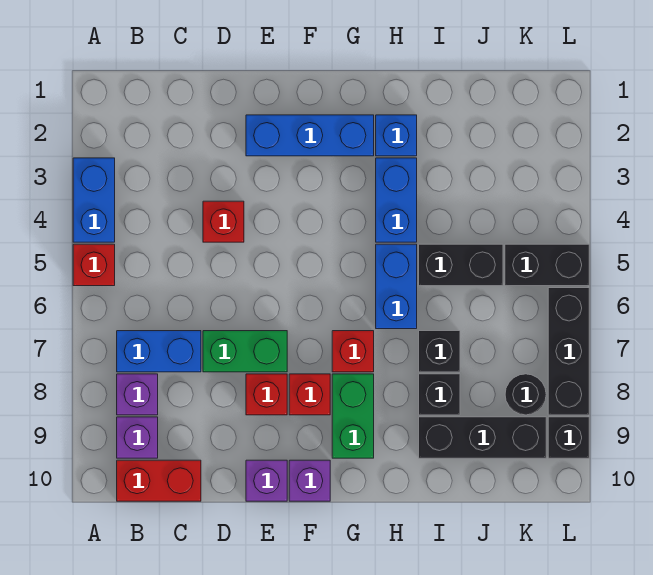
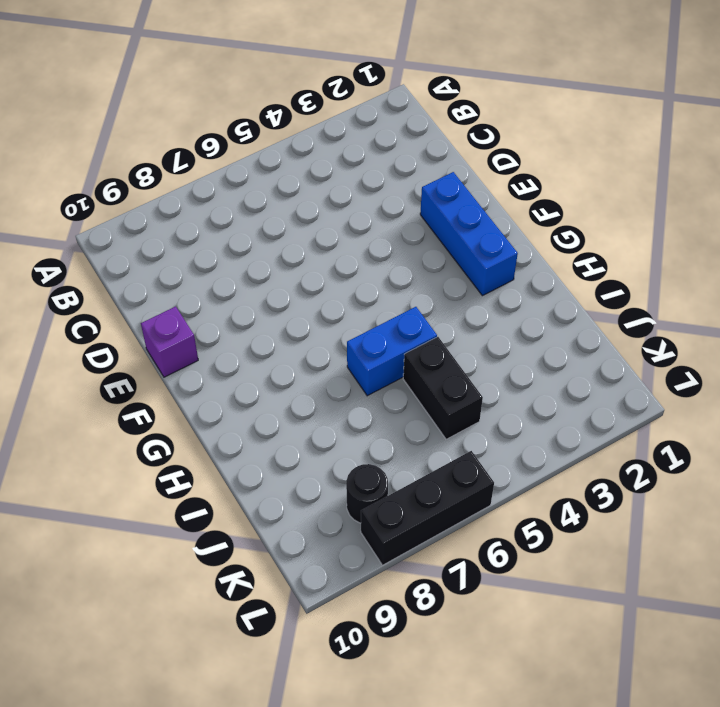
none -> blue brick A3:A4 level 1
none -> red brick A5 level 1
none -> blue brick B7:C7 level 1

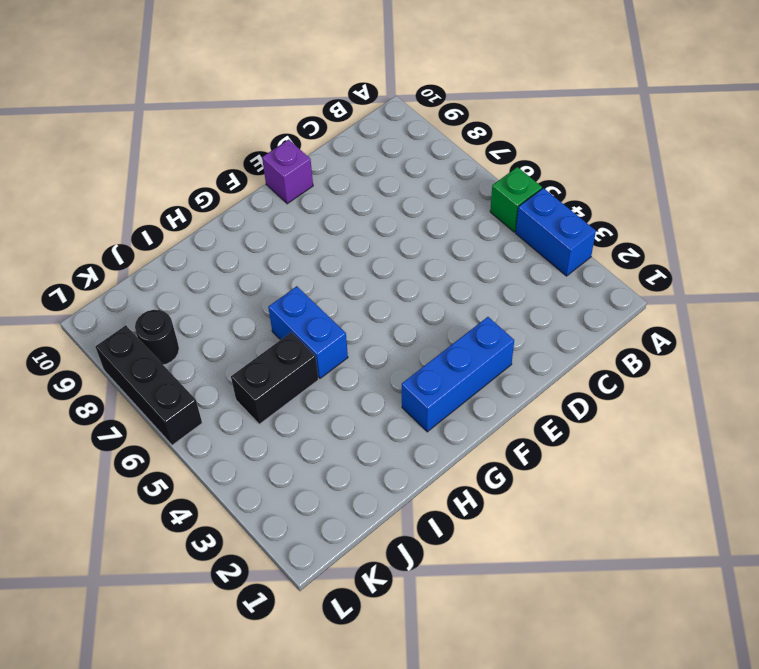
green brick A5 level 1 -> red brick A5 level 1
none -> blue brick B7:C7 level 1
none -> purple brick B8 level 1
none -> purple brick B9 level 1

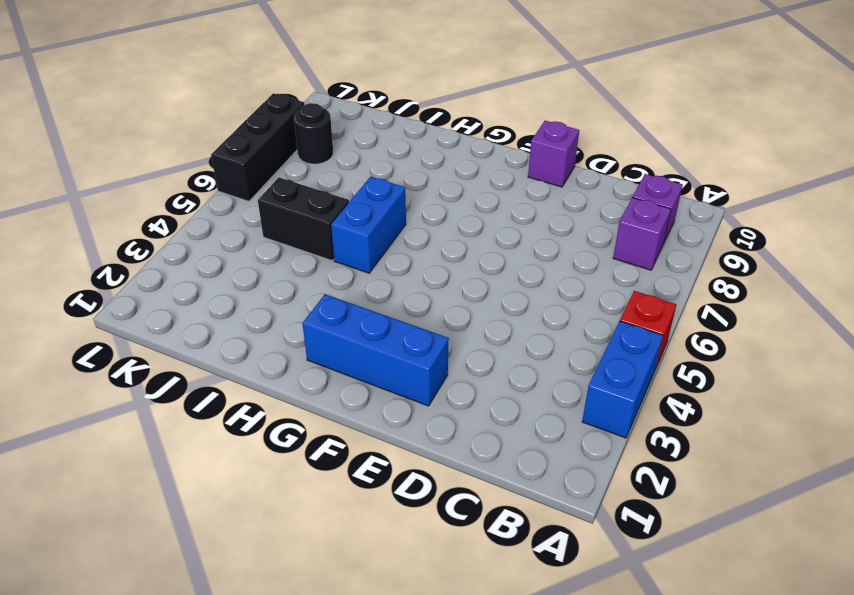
none -> blue brick B7:C7 level 1
none -> red brick B10:C10 level 1
none -> red brick D4 level 1

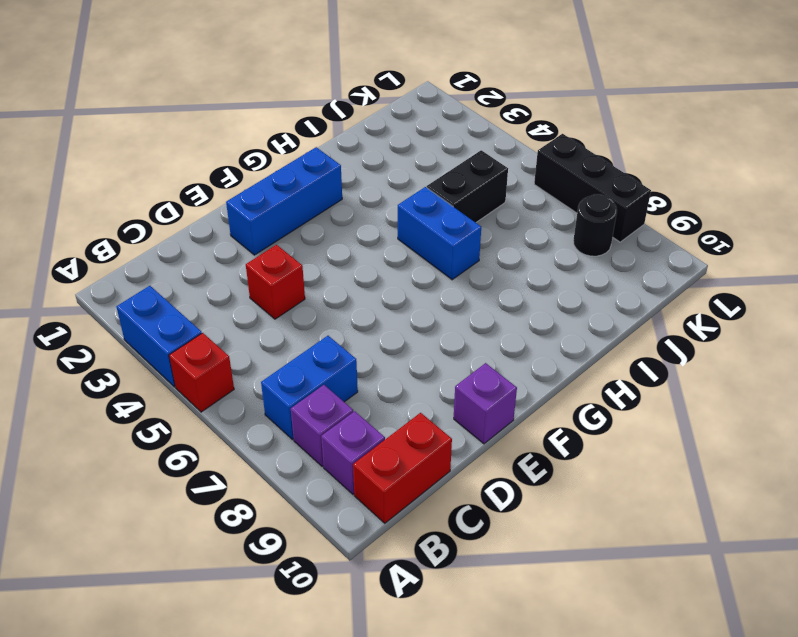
none -> green brick D7:E7 level 1
none -> red brick E8 level 1
none -> red brick F8 level 1

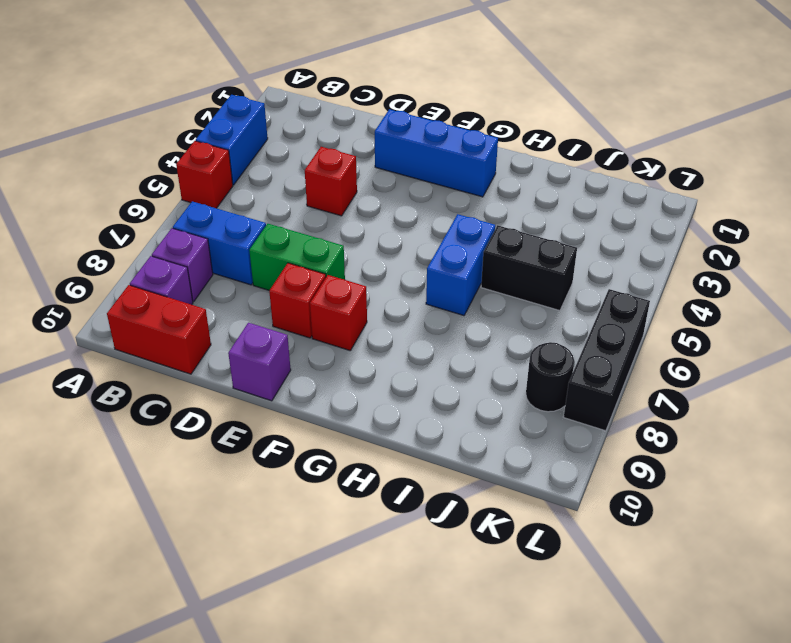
none -> purple brick F10 level 1
none -> red brick G7 level 1
none -> green brick G8:G9 level 1

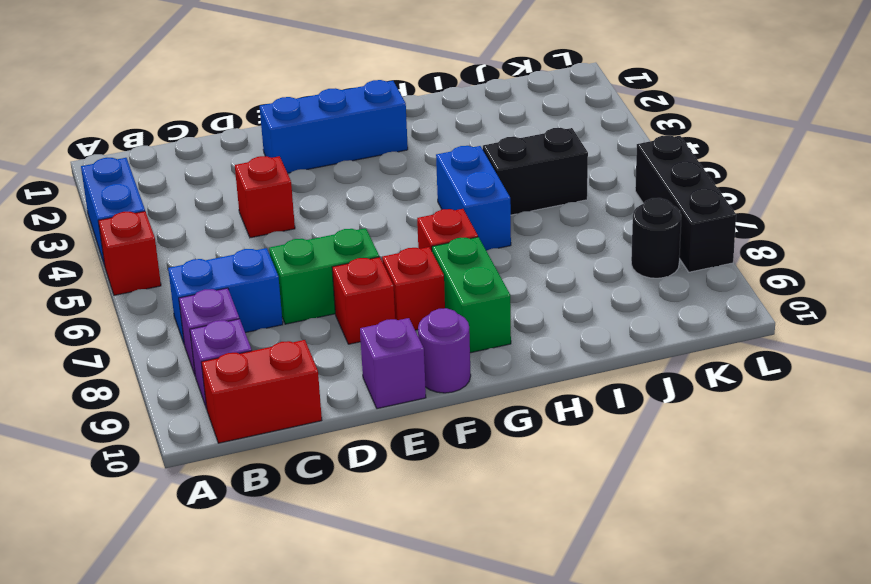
purple round brick F10 level 1 -> purple brick F10 level 1
none -> blue brick H2 level 1
none -> blue brick H3:H4 level 1
none -> black brick I7 level 1

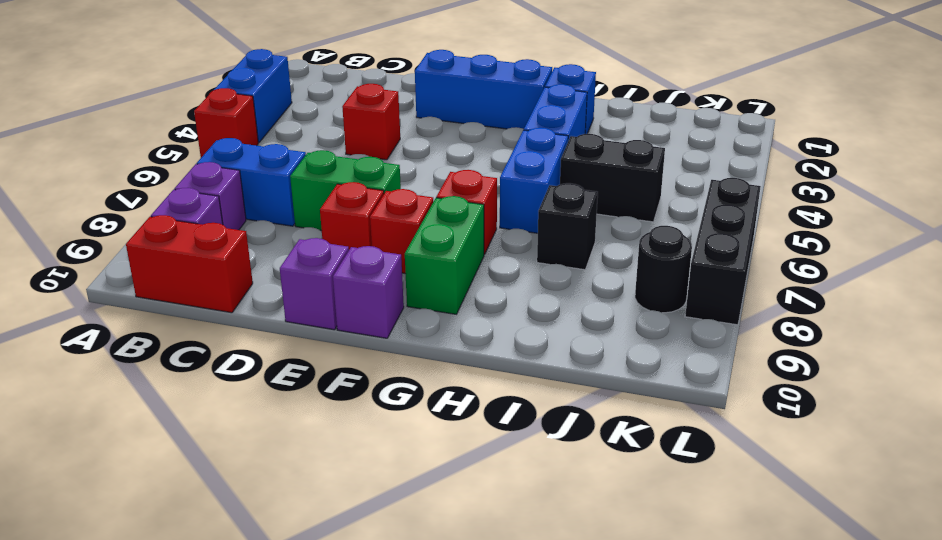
none -> black brick I8 level 1
none -> black brick I9:K9 level 1
none -> black brick K5:L5 level 1

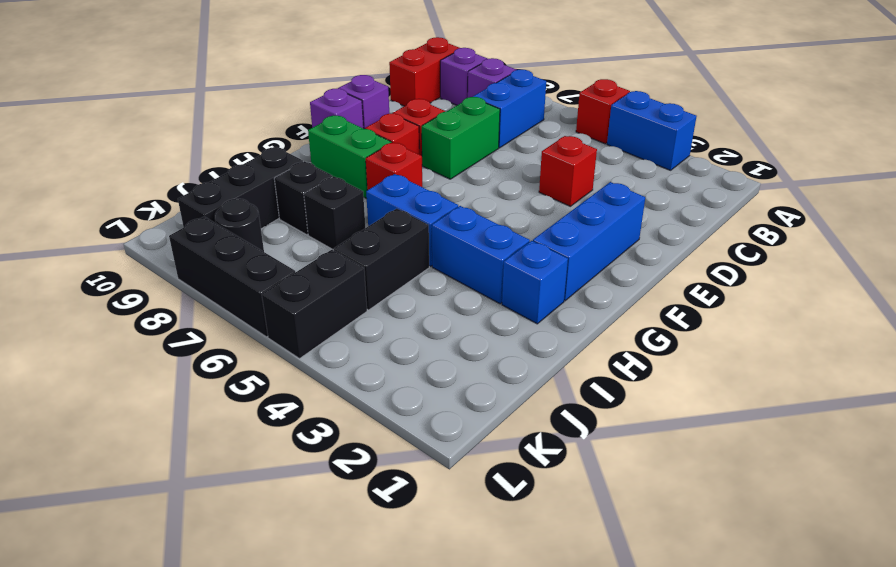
none -> black brick L9 level 1

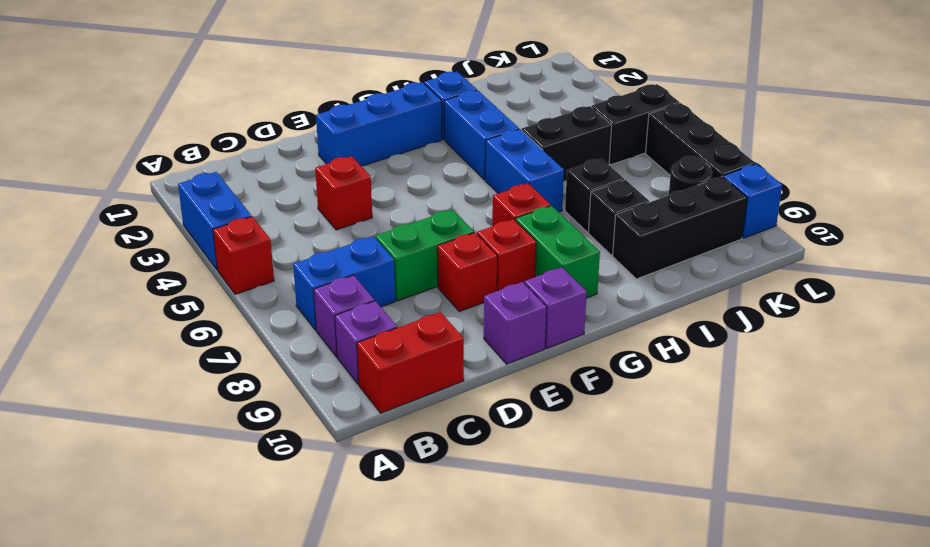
blue brick L9 level 1 -> black brick L9 level 1

